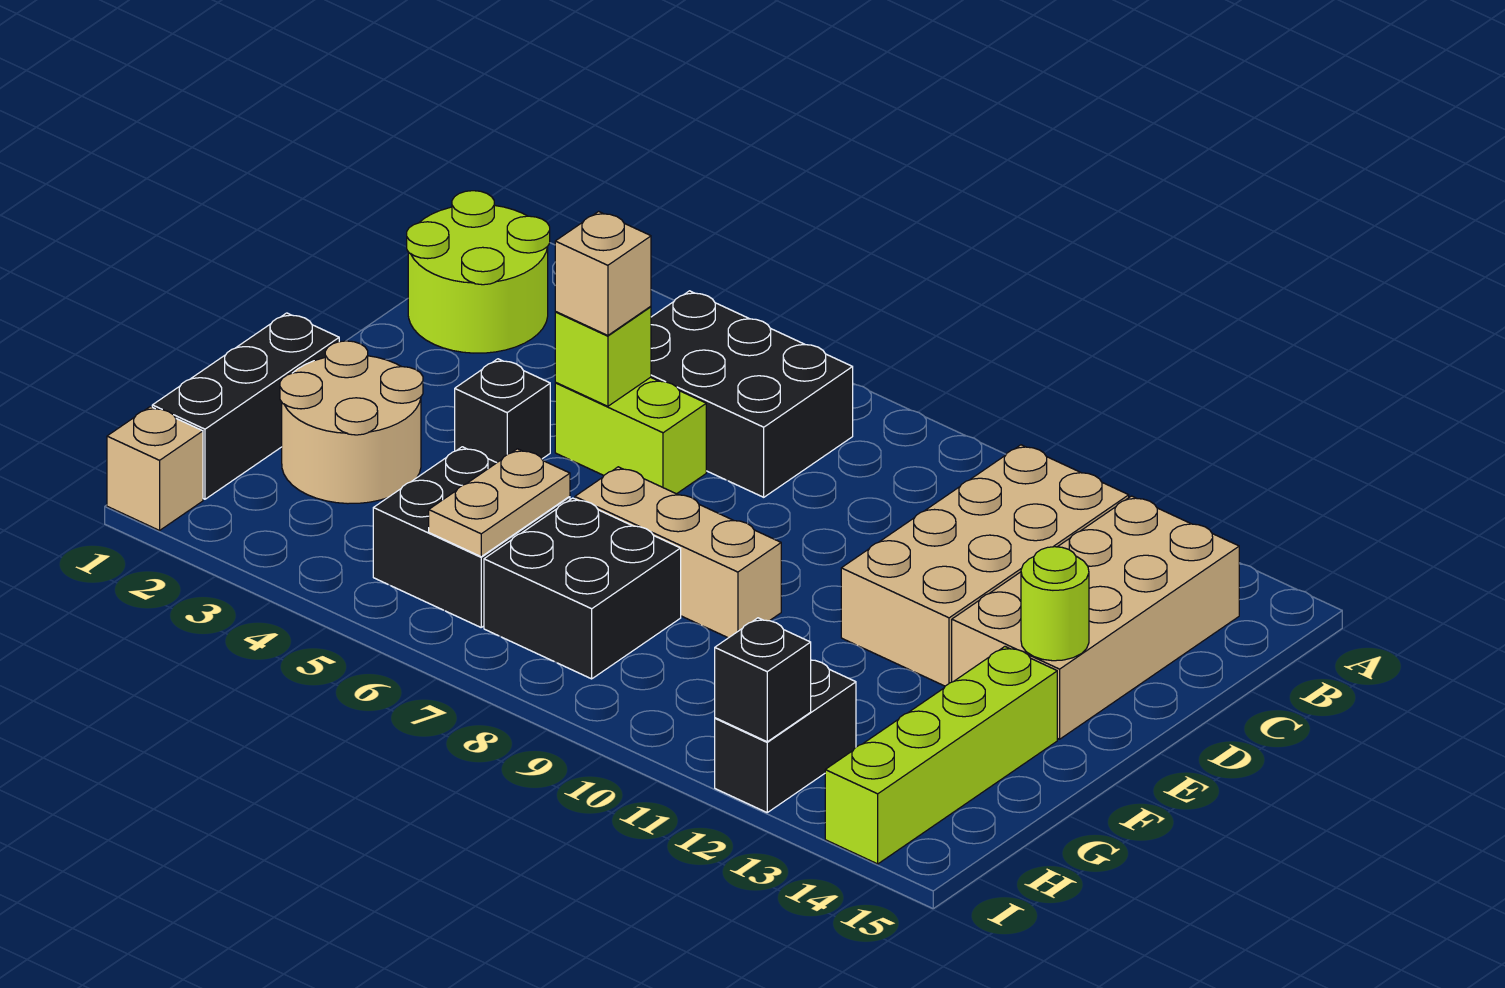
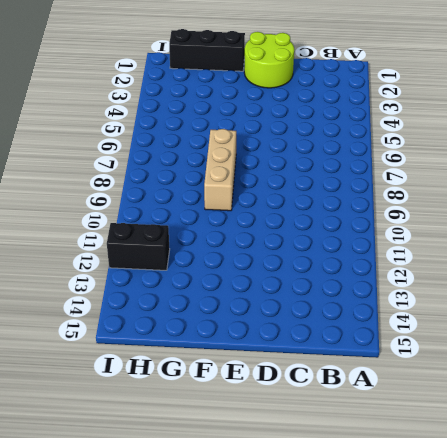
lime round brick D1:E2 level 1 -> lime round brick B1:C2 level 1
none -> black brick B5:C7 level 1
none -> tan brick B11:E12 level 1
none -> tan brick B13:E14 level 1

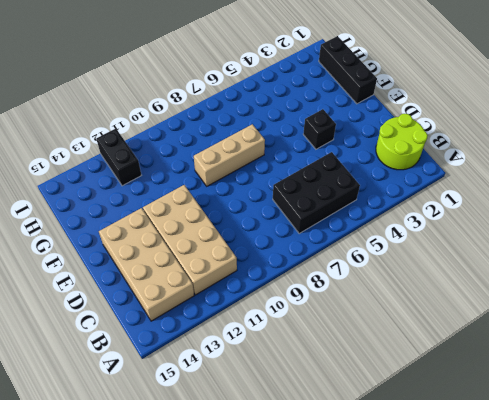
none -> lime brick D5:D6 level 1
none -> tan round brick F2:G3 level 1
none -> lime brick F14:I14 level 1

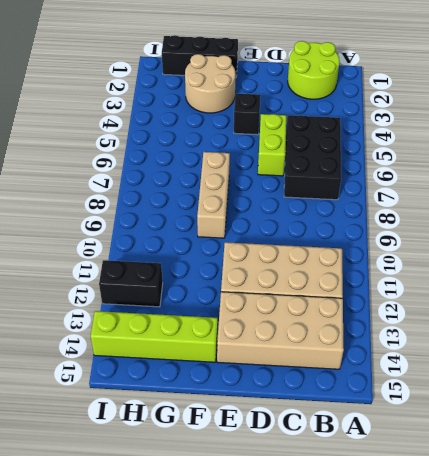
none -> black brick G5:H6 level 1
none -> black brick G7:H8 level 1
none -> tan brick I1 level 1

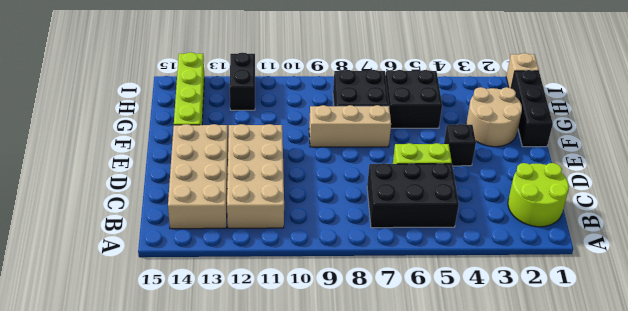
none -> lime brick D5 level 2
none -> lime round brick E14 level 2
none -> tan plate G6:H6 level 2

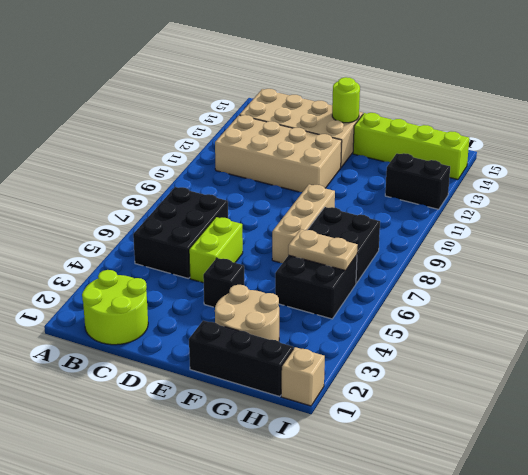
none -> lime brick D5 level 2
none -> black brick I12 level 2
none -> tan brick D5 level 3

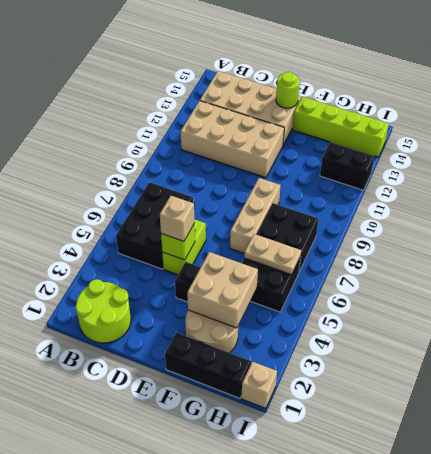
tan brick F3:G4 level 2 -> none
none -> black brick I12 level 2

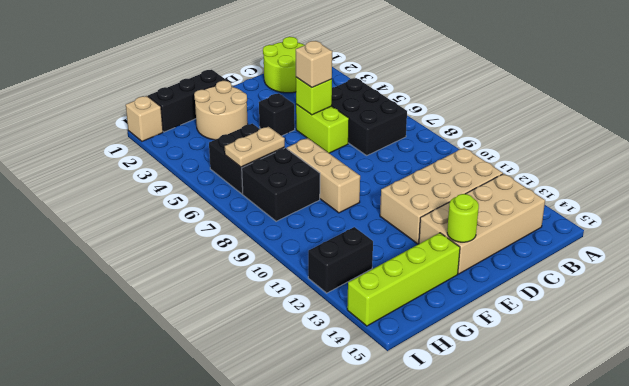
none -> black brick I12 level 2

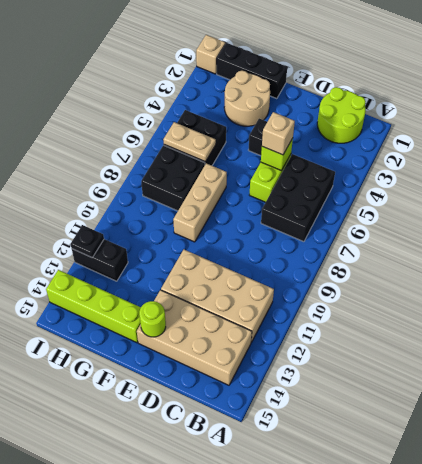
black plate I12 level 2 -> black brick I12 level 2

